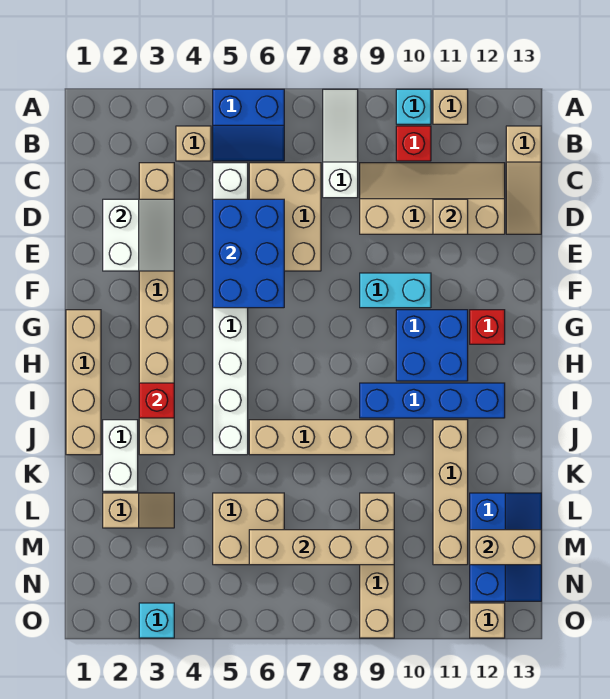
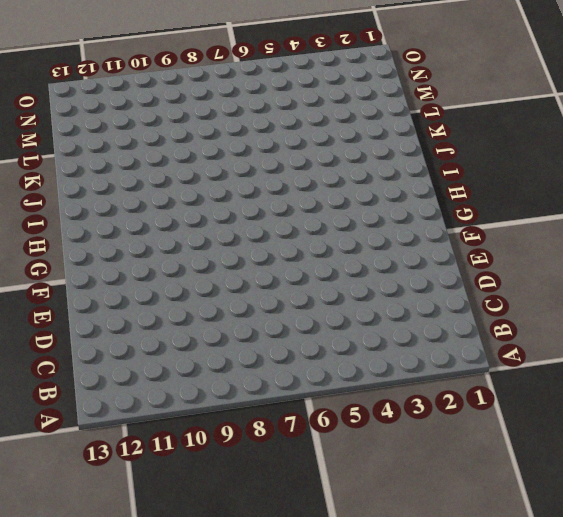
none -> blue slope A5:B6 level 1 top A
none -> white slope A8:C8 level 1 top C
none -> cyan brick A10 level 1
none -> tan brick A11 level 1

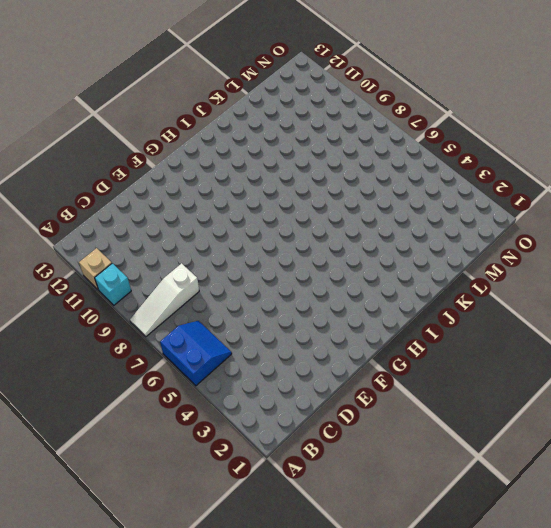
none -> tan brick B4 level 1
none -> red brick B10 level 1
none -> tan slope B13:D13 level 1 top B
none -> tan brick C3:J3 level 1

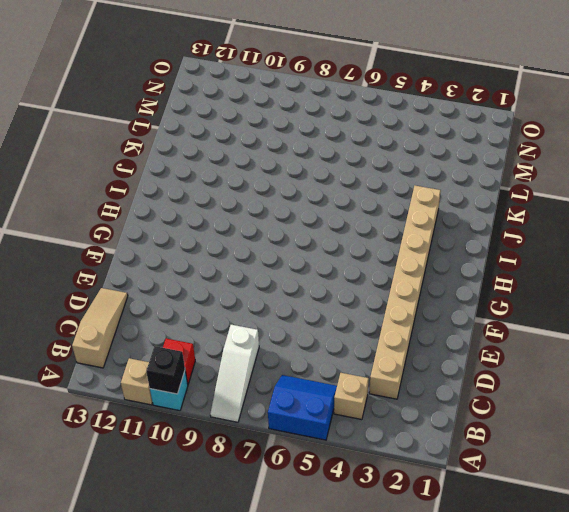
black brick A10 level 2 -> none
none -> white brick C5:J5 level 1
none -> tan brick C6:E7 level 1
none -> tan slope C9:D12 level 1 top D
none -> cyan brick F9:F10 level 1

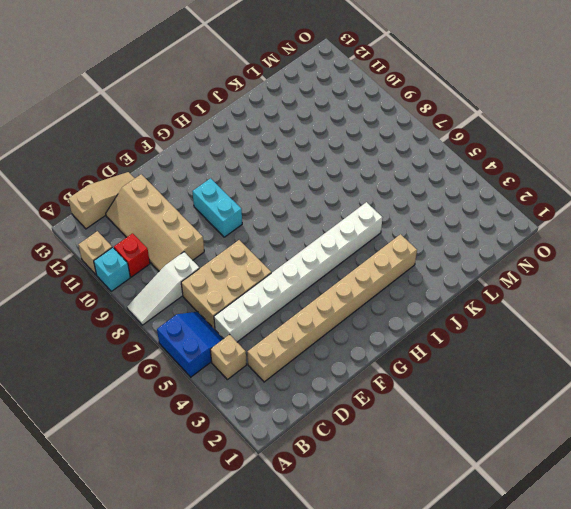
none -> tan brick G1:J1 level 1
none -> blue brick G10:H11 level 1
none -> red brick G12 level 1
none -> blue brick I9:I12 level 1

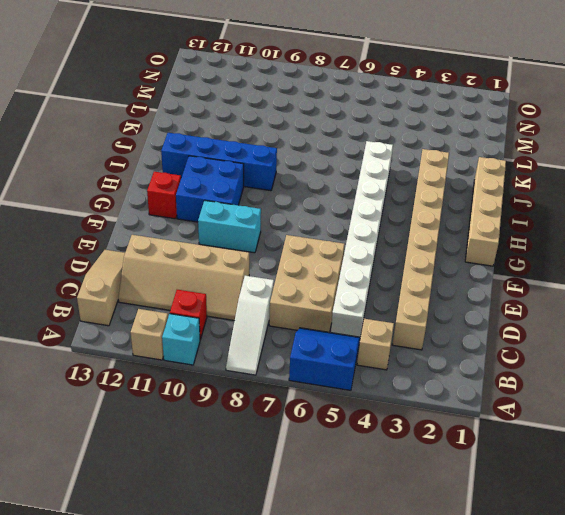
none -> white brick J2:K2 level 1
none -> tan brick J6:J9 level 1
none -> tan brick J11:M11 level 1
none -> tan slope L2:L3 level 1 top 2

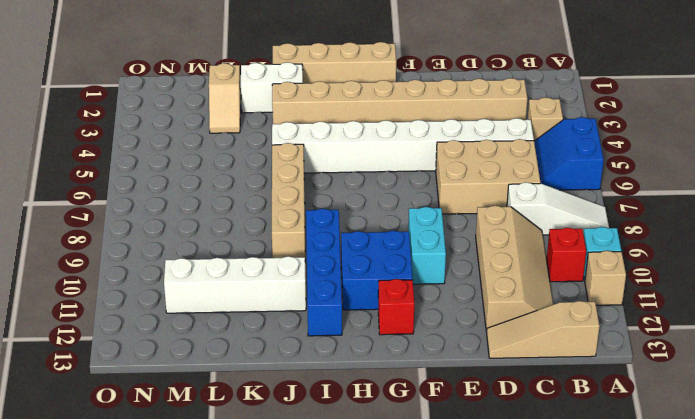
white brick J11:M11 level 1 -> tan brick J11:M11 level 1
none -> tan brick L5:M6 level 1
none -> tan brick L9:O9 level 1
none -> blue slope L12:N13 level 1 top 12
none -> cyan brick O3 level 1

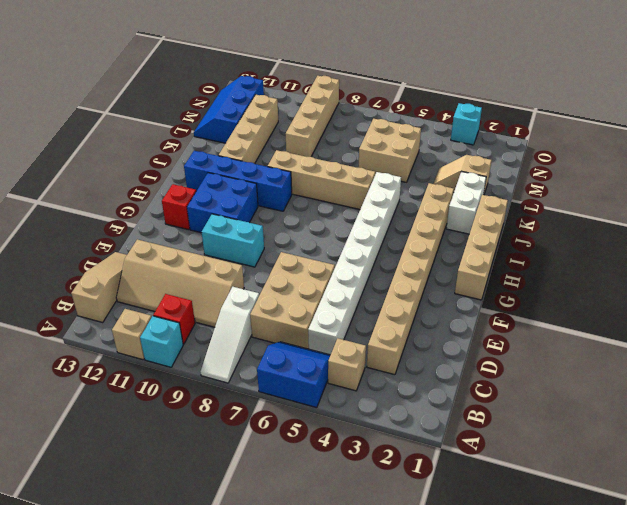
none -> tan brick O12 level 1
none -> white slope D2:E3 level 2 top 2
none -> blue brick D5:F6 level 2
none -> tan brick D11 level 2

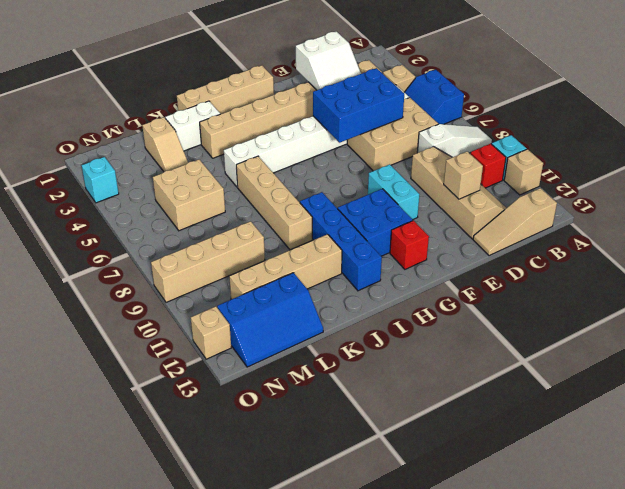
none -> red brick I3 level 2
none -> tan brick M6:M9 level 2
none -> tan brick M12:M13 level 2

